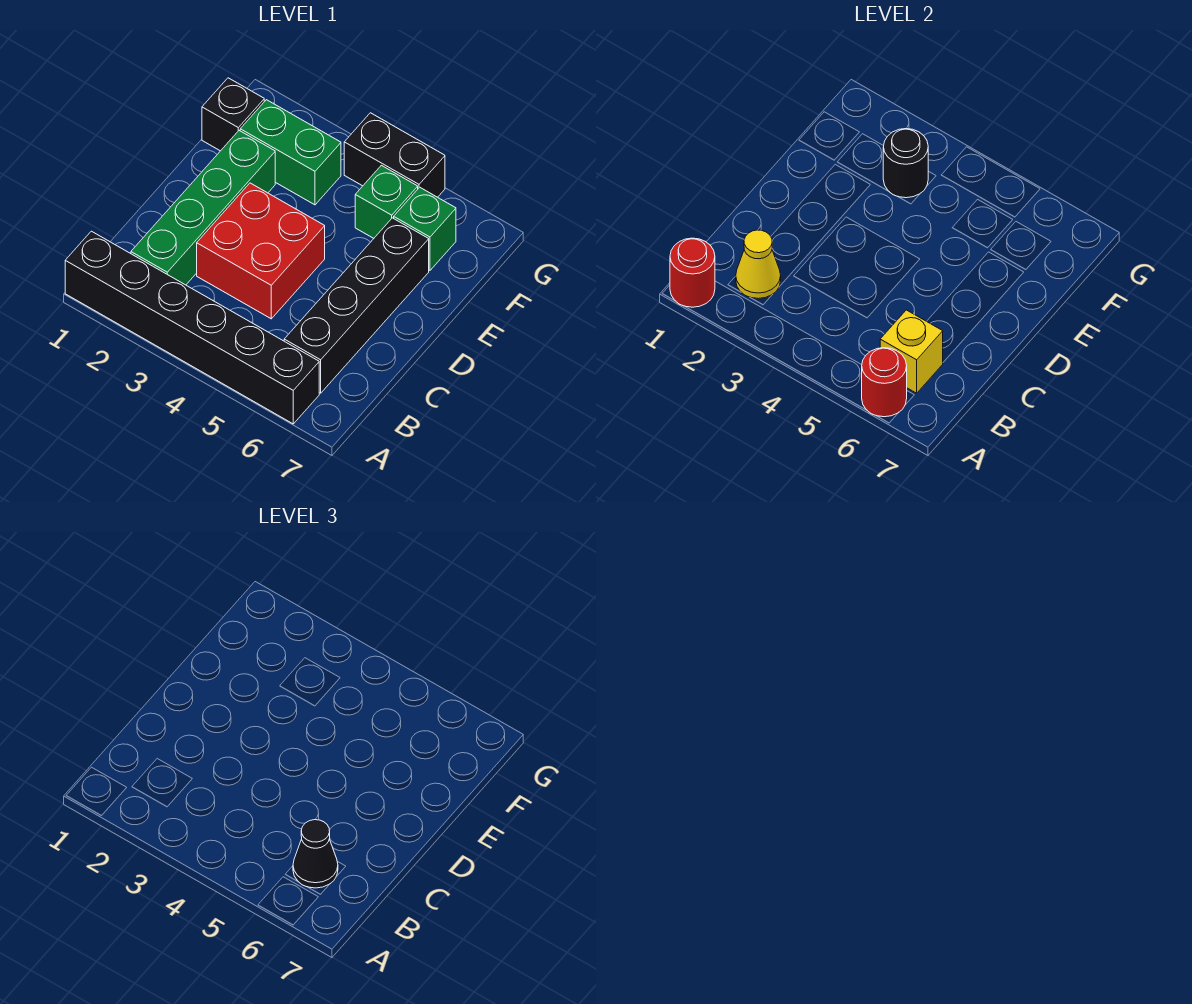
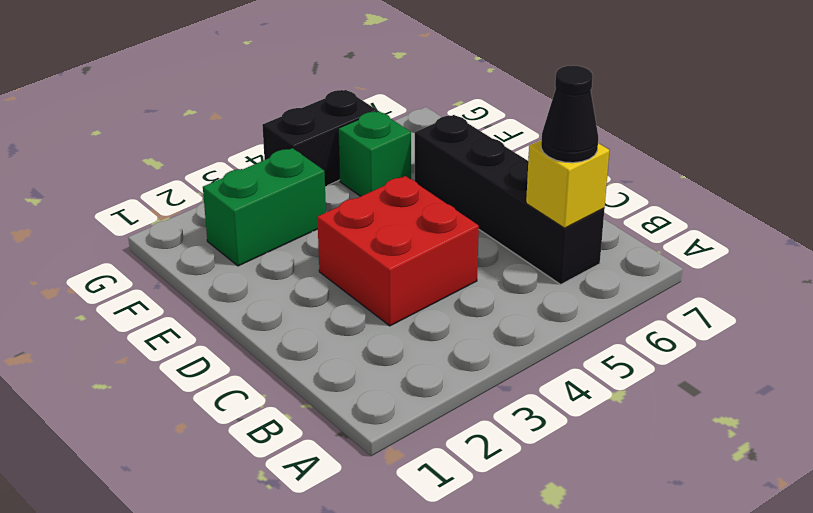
none -> black brick A1:A6 level 1
none -> green brick B2:E2 level 1
none -> black brick F1 level 1

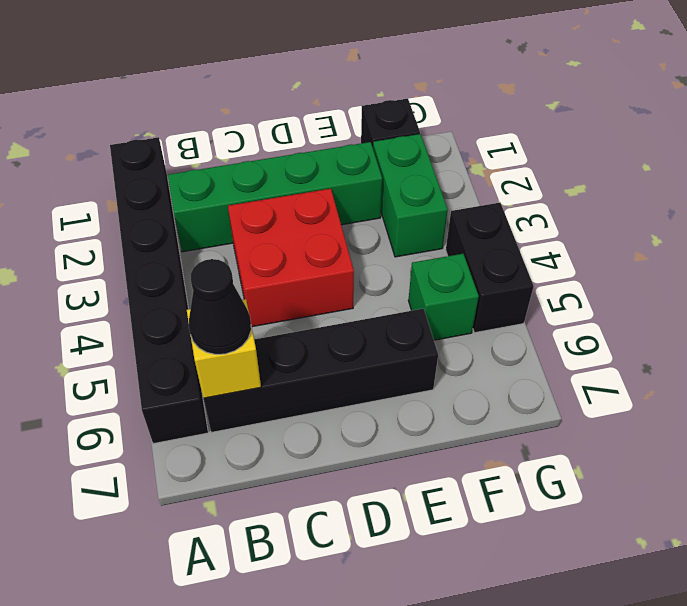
none -> green brick F6 level 1
none -> red round brick A1 level 2
none -> red round brick A6 level 2

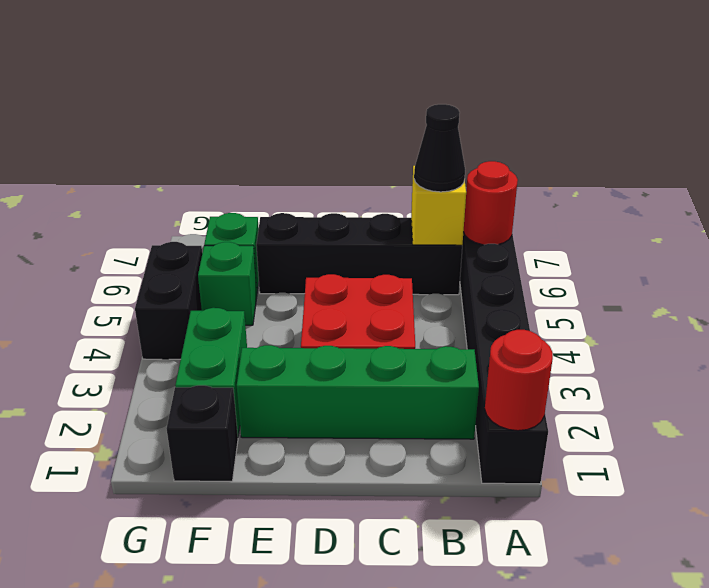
none -> yellow cone B2 level 2
none -> black round brick F3 level 2

